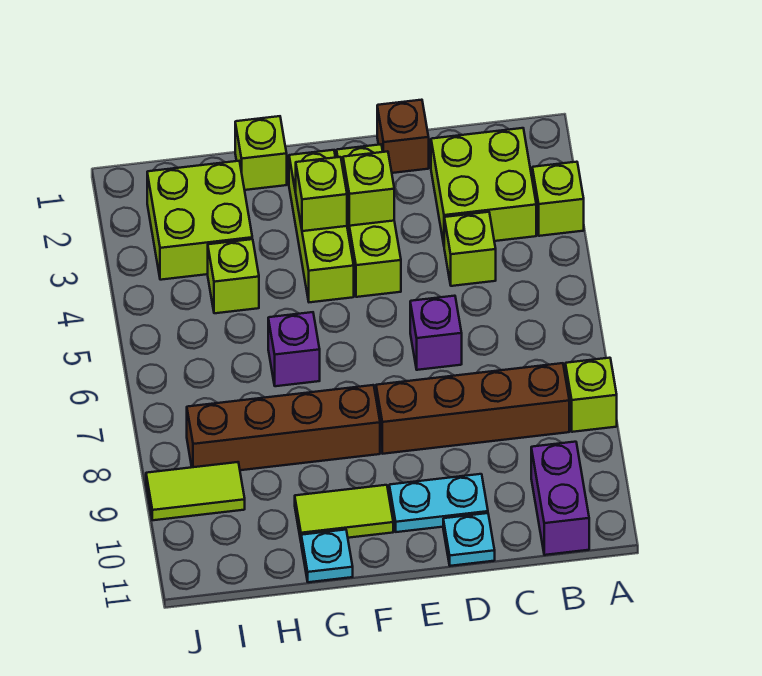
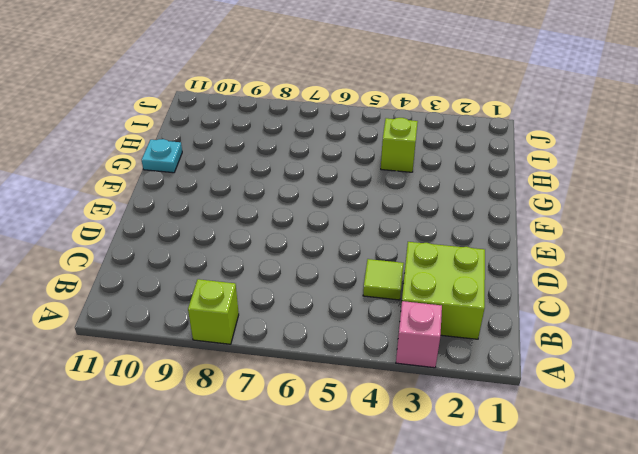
pink brick A3 level 1 -> lime brick A3 level 1
lime tile C4 level 1 -> lime brick C4 level 1
none -> brown brick B8:E8 level 1
none -> purple brick B10:B11 level 1
none -> brown brick D1 level 1

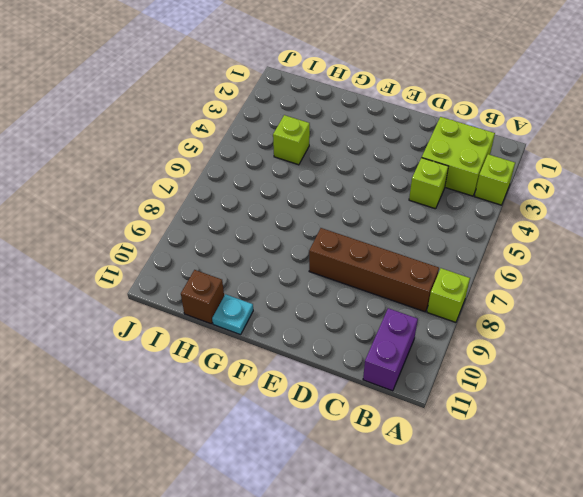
brown brick H11 level 1 -> brown brick D1 level 1
none -> purple brick D6 level 1
none -> cyan plate D10:E10 level 1
none -> cyan plate D11 level 1

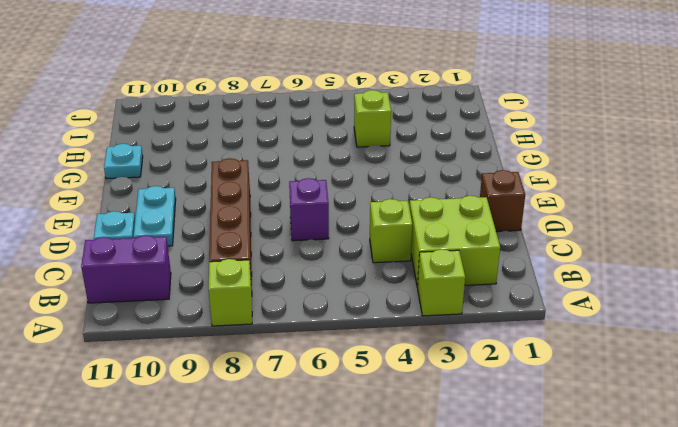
none -> lime brick E2:E4 level 1
none -> lime brick F2:F4 level 1
none -> brown brick F8:I8 level 1

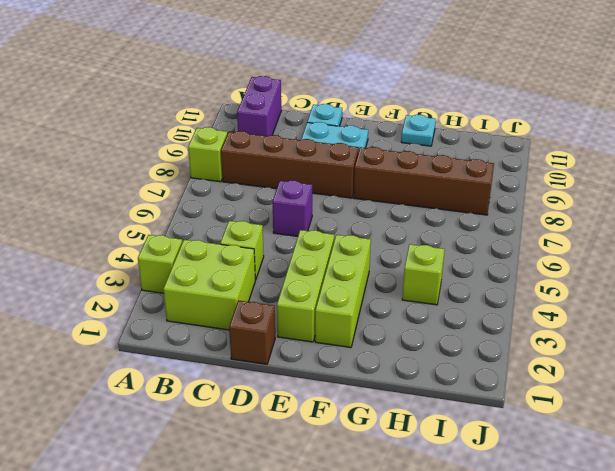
none -> lime tile F10:G10 level 1
none -> lime brick G1 level 1
none -> purple brick G6 level 1

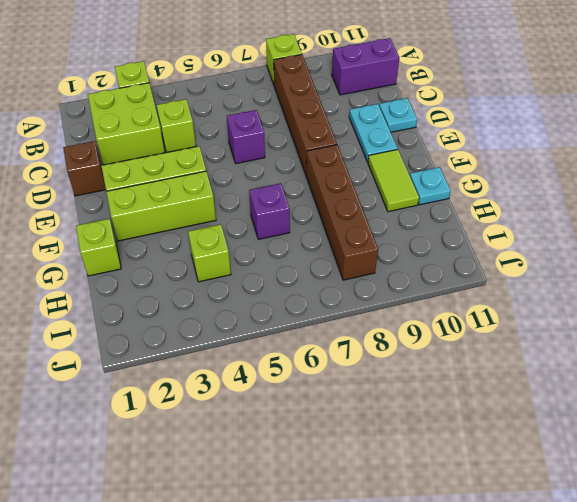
none -> lime brick H2:I3 level 1
none -> lime tile I9:J9 level 1
none -> lime brick E3 level 2

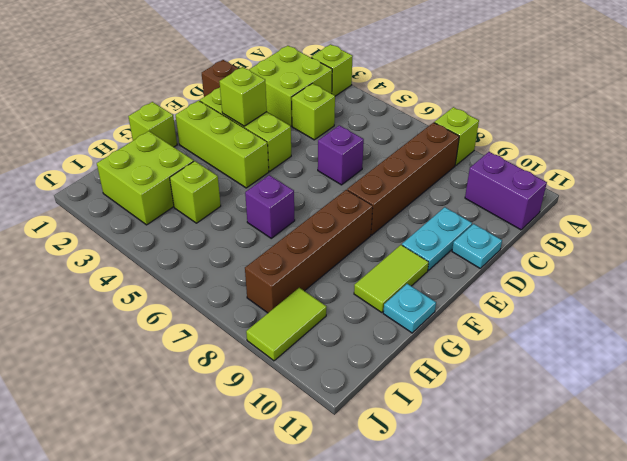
none -> lime brick F3 level 2

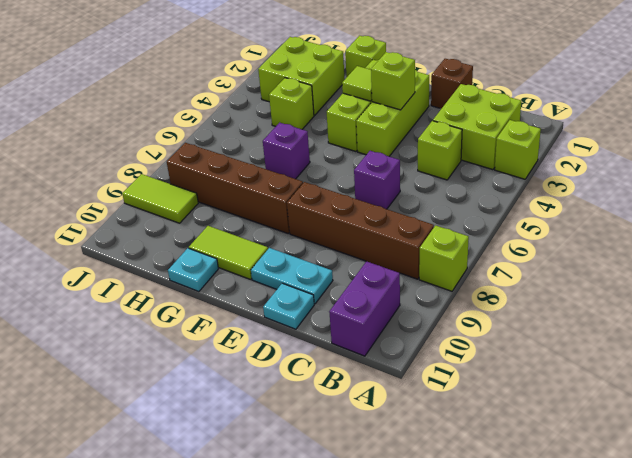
lime tile F3 level 2 -> lime brick F3 level 2

